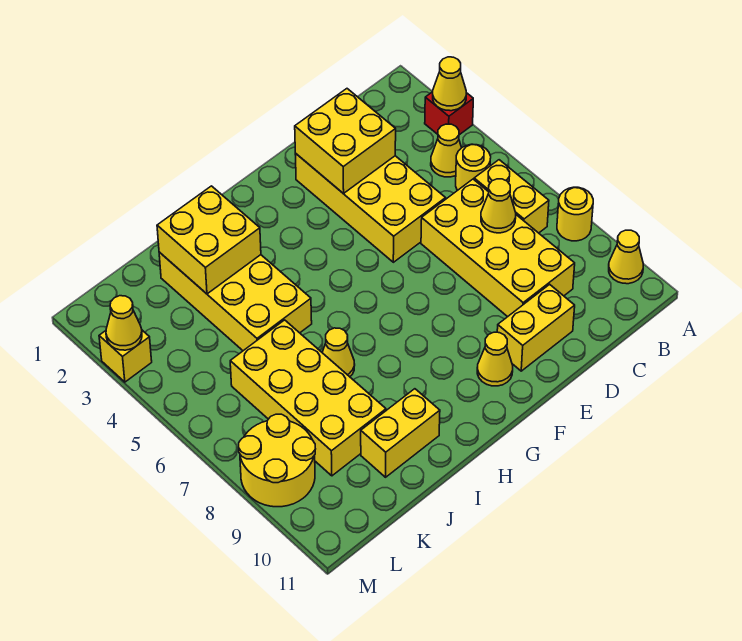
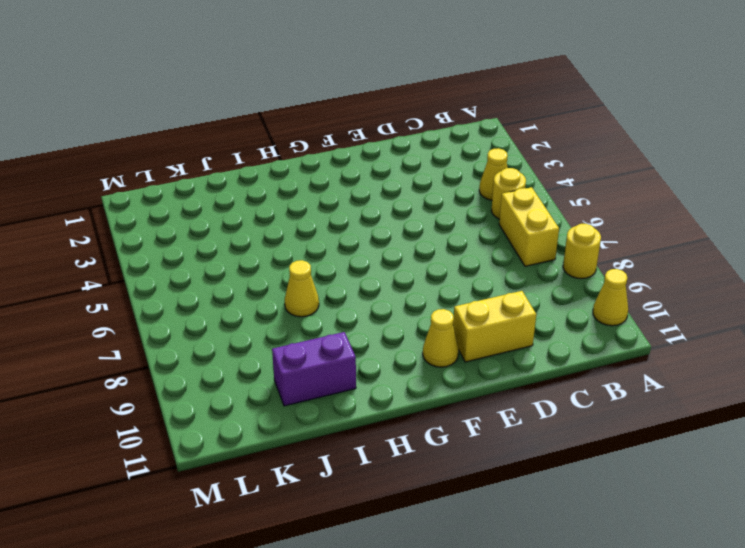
purple brick I10:J10 level 1 -> yellow brick I10:J10 level 1
none -> red brick A3 level 1
none -> yellow brick C6:D9 level 1
none -> yellow brick D2:E5 level 1

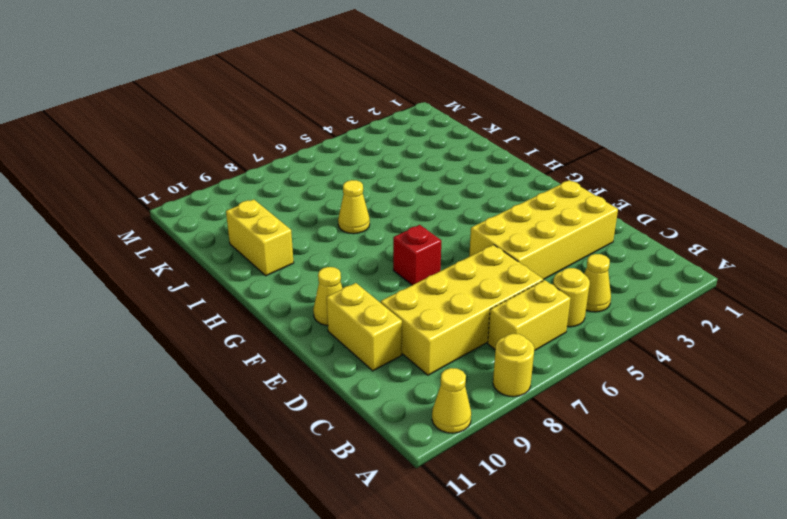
red brick F7 level 1 -> red brick A3 level 1
none -> yellow brick I2:J5 level 1
none -> yellow brick J6:K9 level 1
none -> yellow round brick L8:M9 level 1

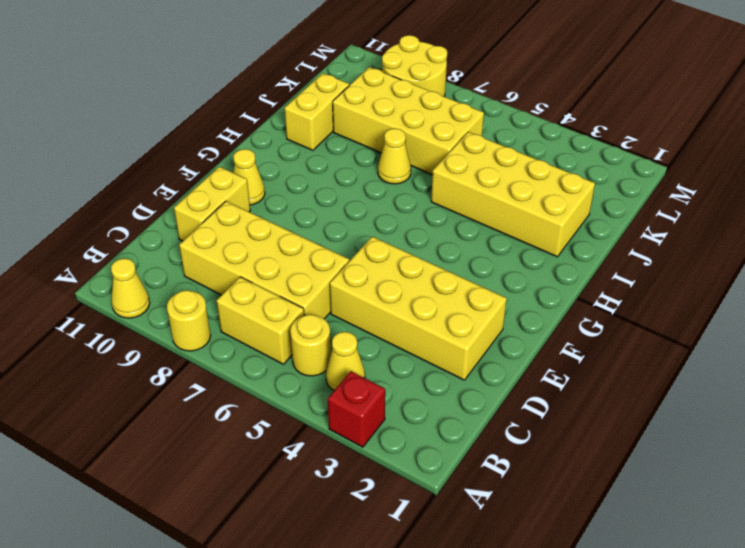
none -> yellow brick M3 level 1
none -> yellow cone A3 level 2
none -> yellow cone C7 level 2

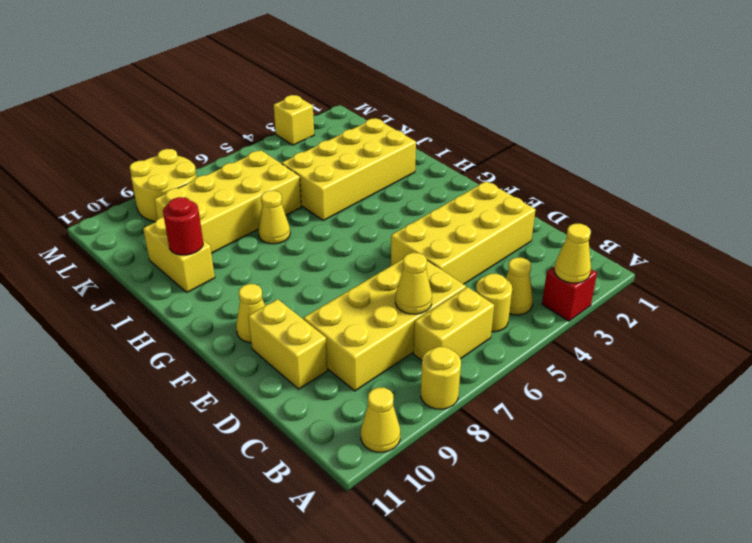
red round brick I10 level 2 -> none
none -> yellow brick D2:E3 level 2
none -> yellow brick I2:J3 level 2
none -> yellow cone M3 level 2

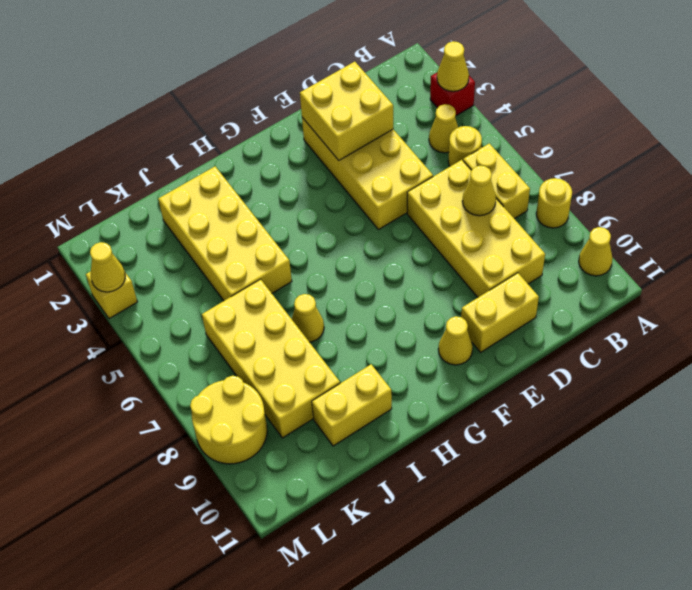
none -> yellow brick I2:J3 level 2

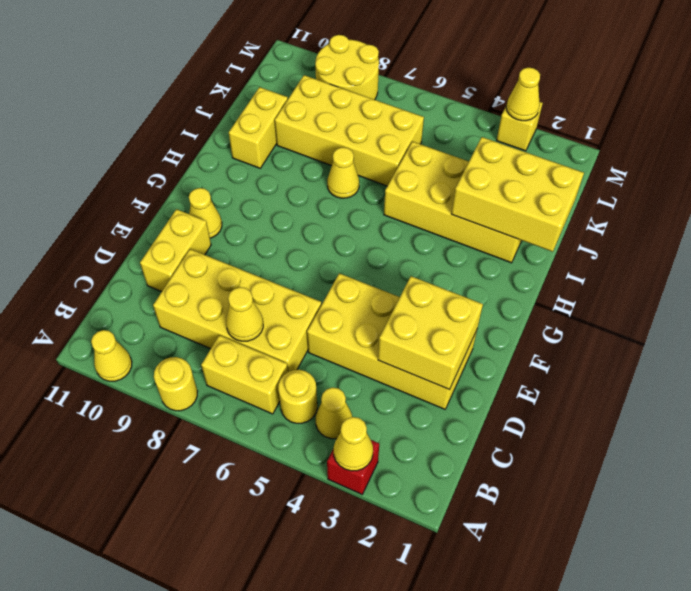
yellow brick I1:J3 level 2 -> yellow brick I2:J3 level 2

